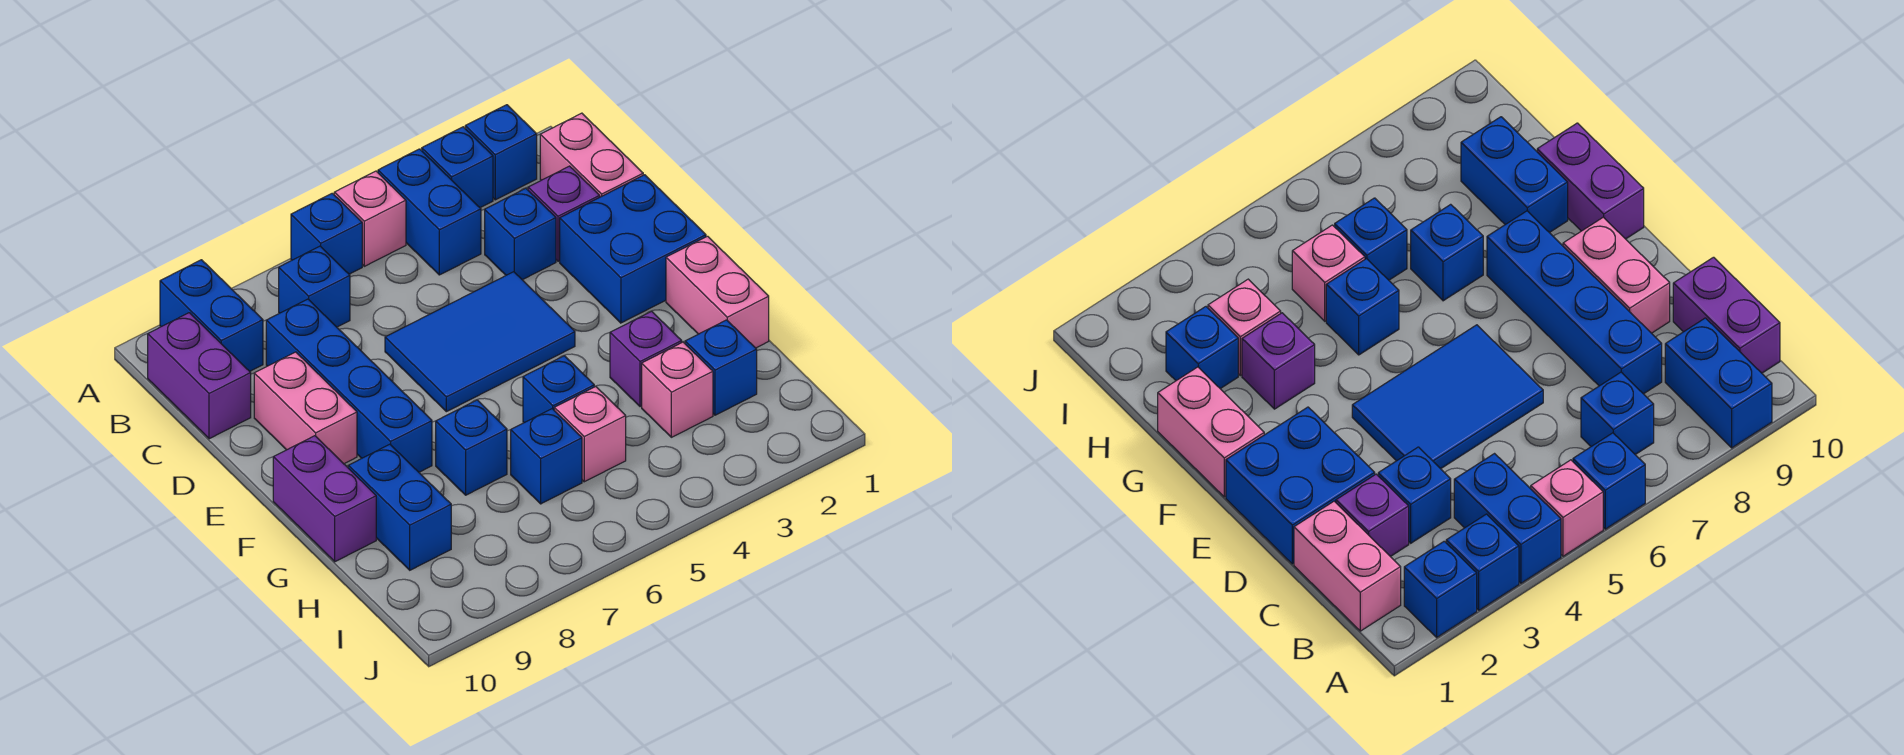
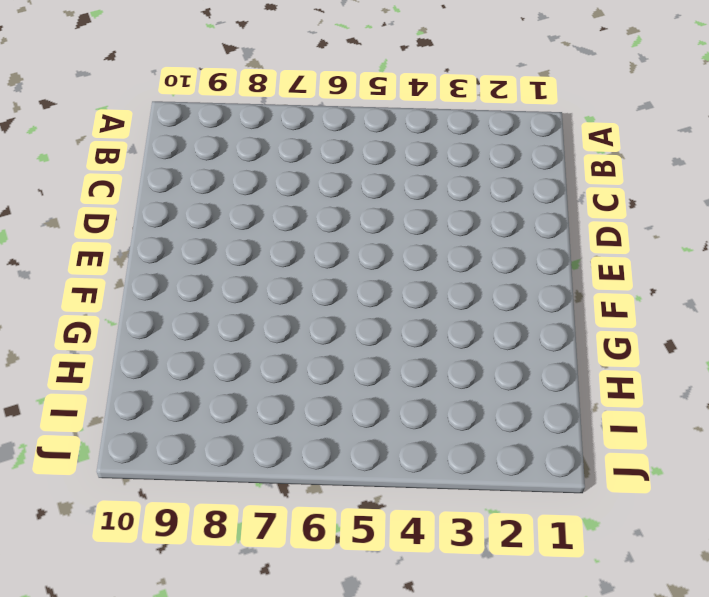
none -> blue brick A2 level 1
none -> blue brick A3 level 1
none -> blue brick A4:B4 level 1

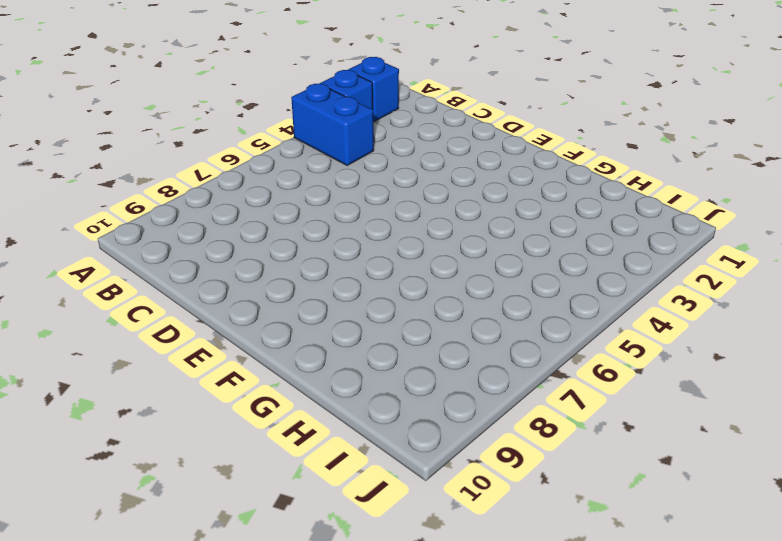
none -> pink brick A5 level 1
none -> blue brick A6 level 1
none -> blue brick A9:B9 level 1

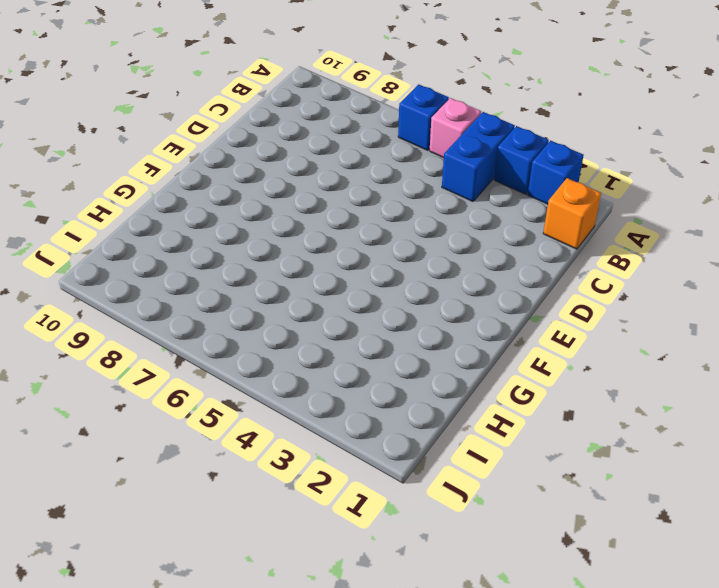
orange brick B1 level 1 -> pink brick B1:C1 level 1
none -> blue brick A9:B9 level 1
none -> blue brick B7 level 1
none -> purple brick B10:C10 level 1

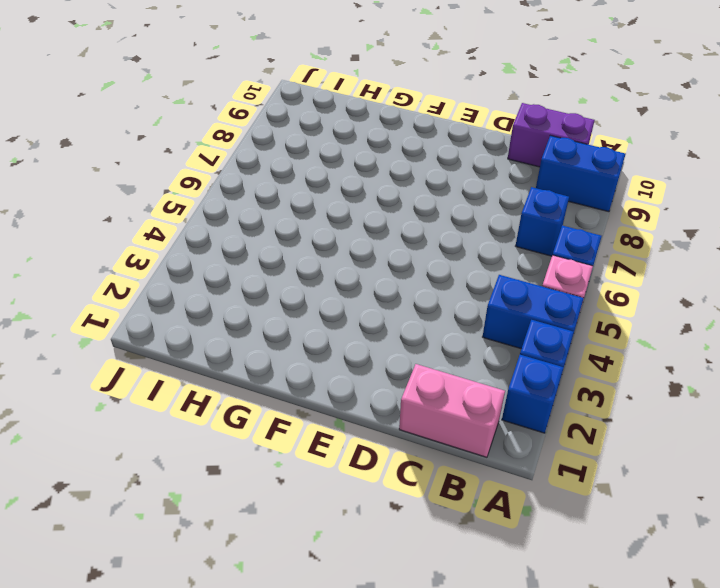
none -> purple brick C2 level 1
none -> blue brick C3 level 1
none -> blue brick C8:F8 level 1

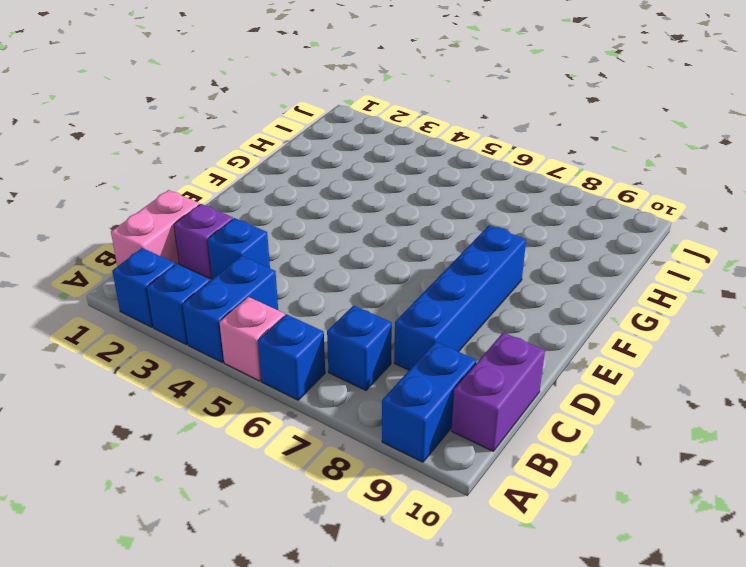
none -> blue brick D1:E2 level 1
none -> blue tile D4:E6 level 1
none -> pink brick D9:E9 level 1

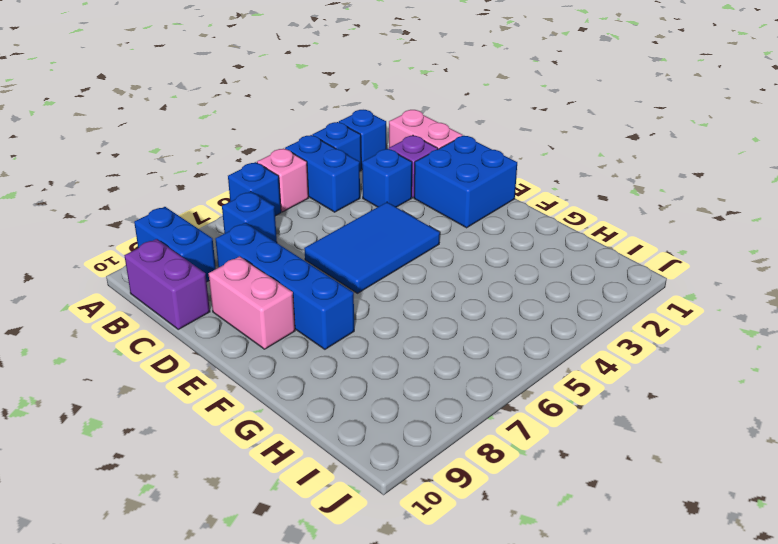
none -> pink brick F1:G1 level 1
none -> purple brick F10:G10 level 1
none -> purple brick G3 level 1

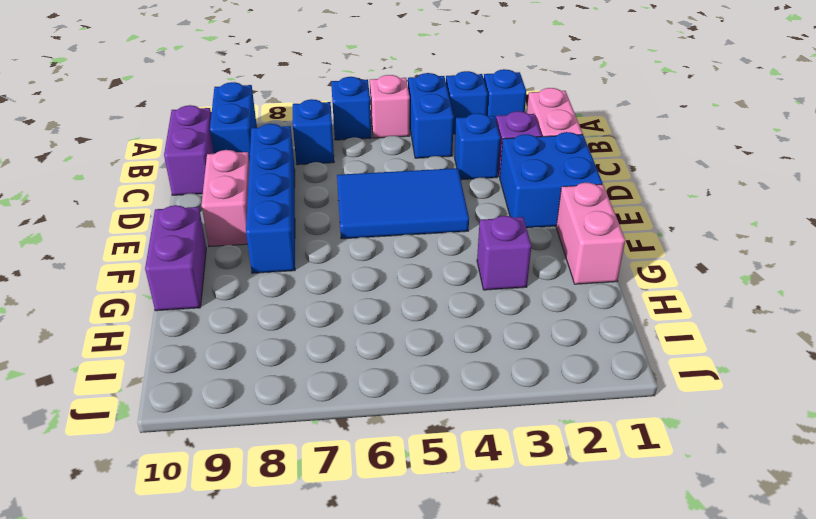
none -> blue brick G5 level 1
none -> blue brick G7 level 1
none -> blue brick G9:H9 level 1

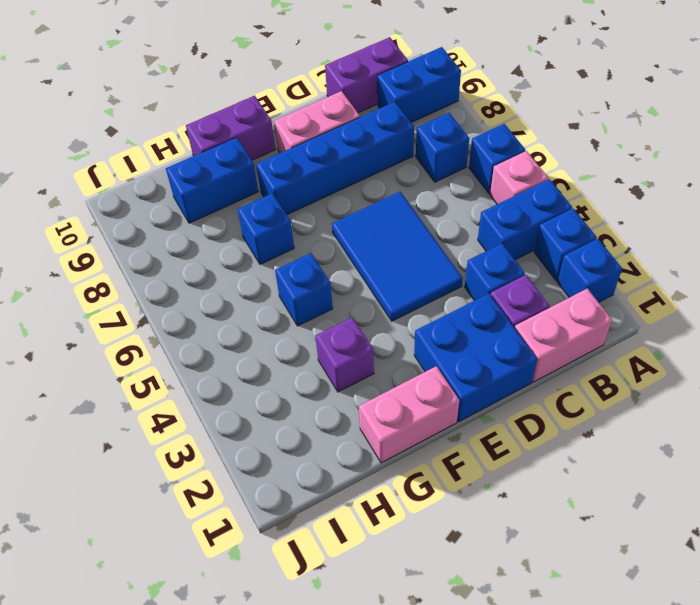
none -> blue brick H2 level 1
none -> pink brick H3 level 1
none -> pink brick H5 level 1

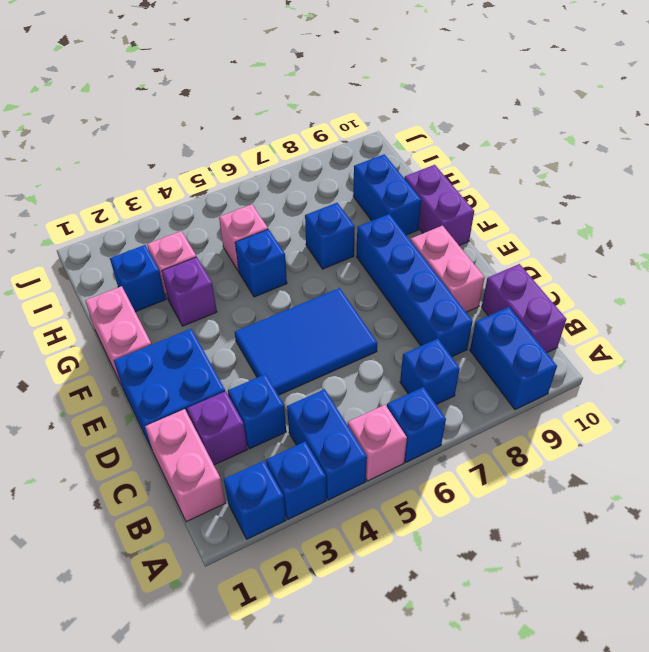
none -> blue brick H6 level 1

